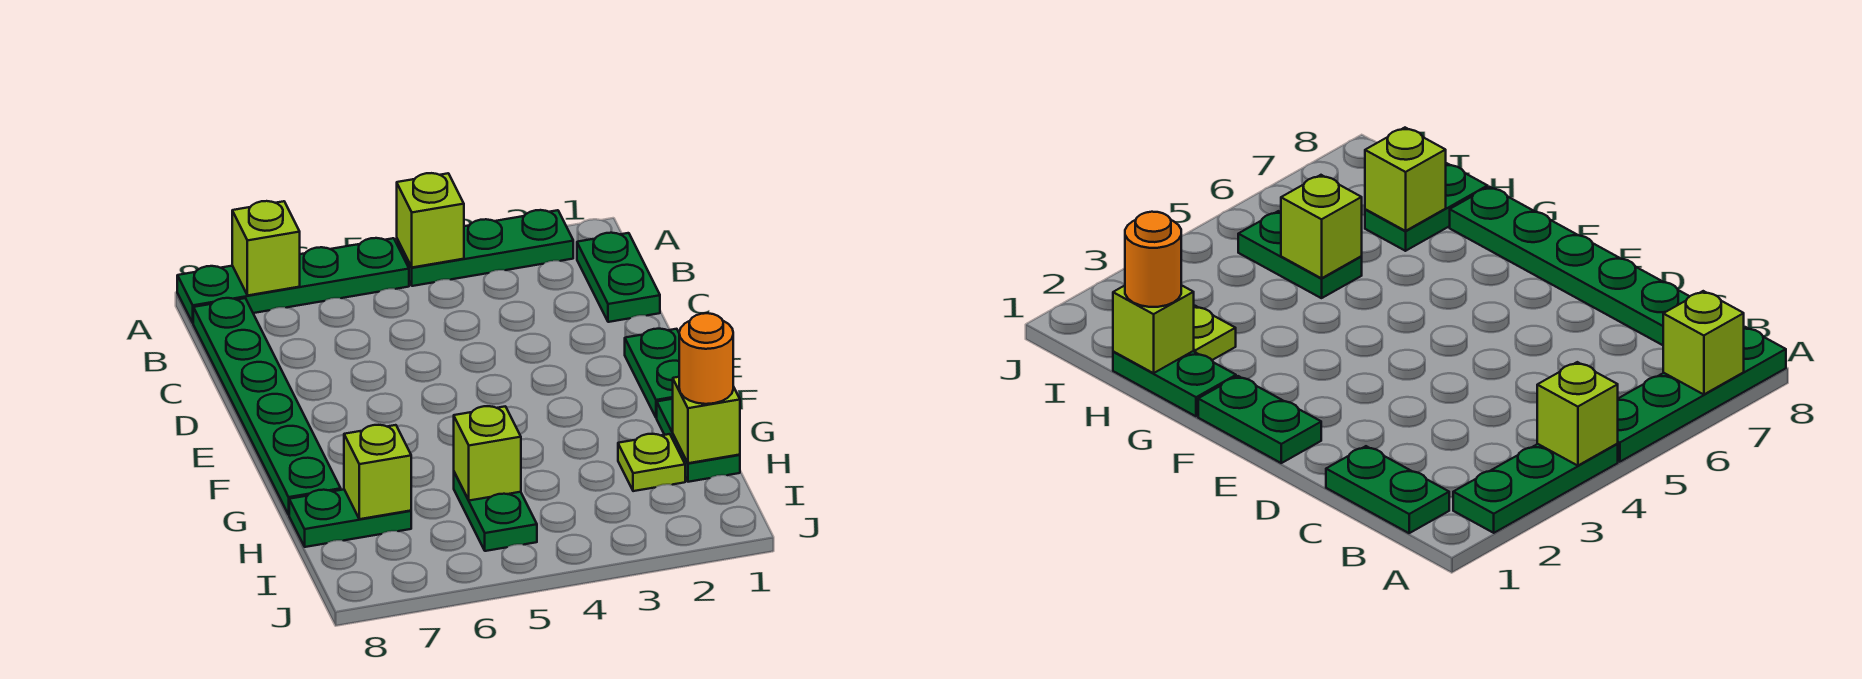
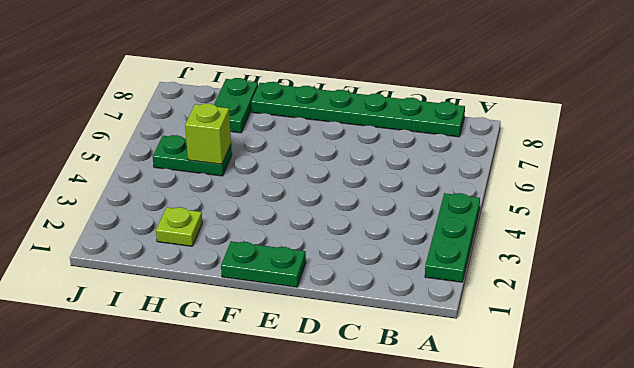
none -> green plate A5:A8 level 1
none -> green plate B1:C1 level 1
none -> green plate G1:H1 level 1

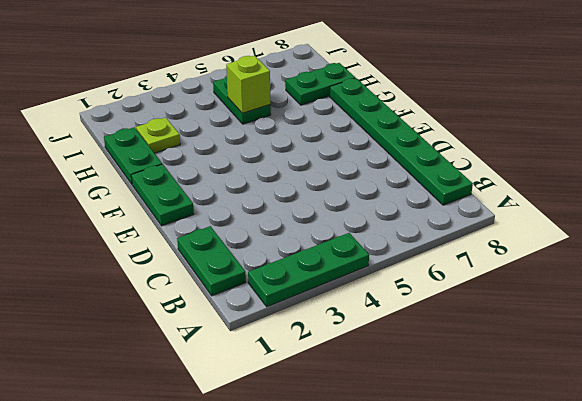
none -> green plate A5:A8 level 1
none -> lime brick A4 level 2
none -> lime brick A7 level 2

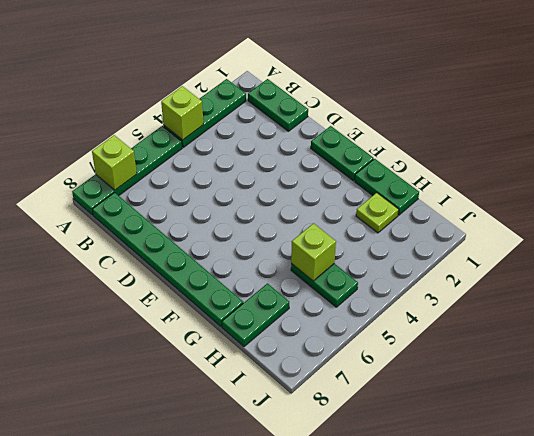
none -> lime brick H1 level 2
none -> lime brick H7 level 2
none -> orange round brick H1 level 3

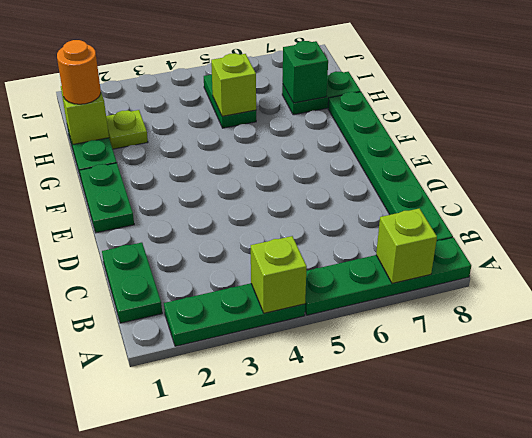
green brick H7 level 2 -> lime brick H7 level 2

